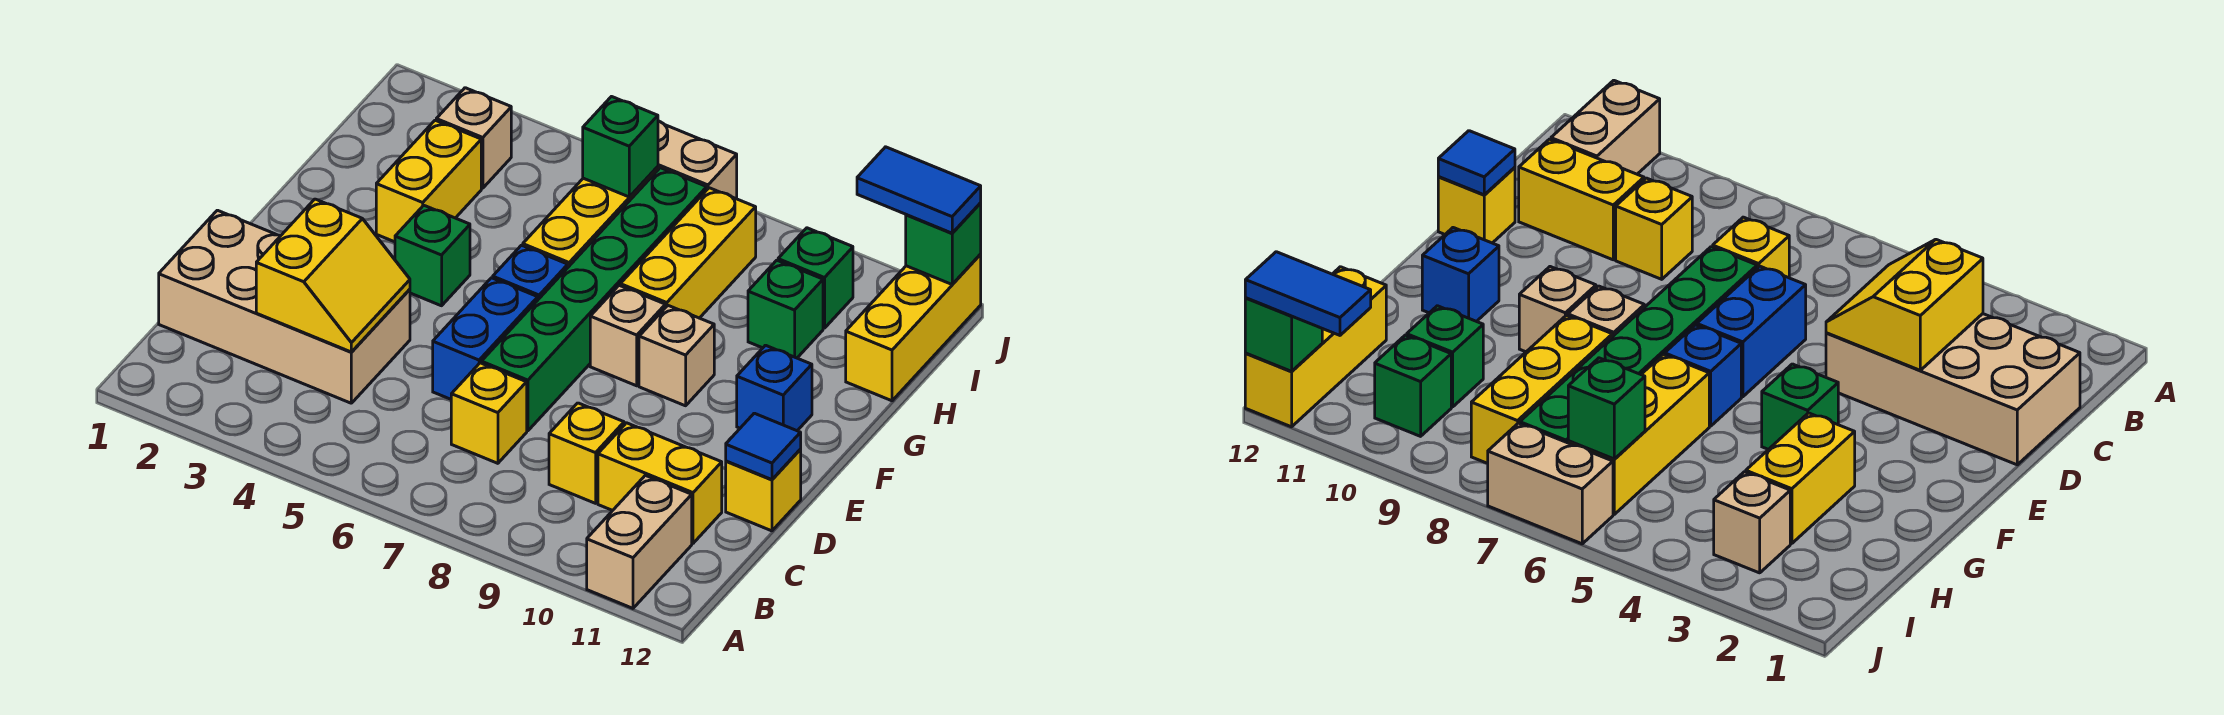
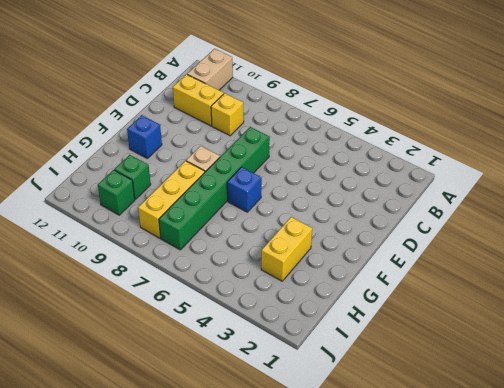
none -> tan brick C1:D4 level 1
none -> yellow brick C7 level 1
none -> blue brick D6:E6 level 1

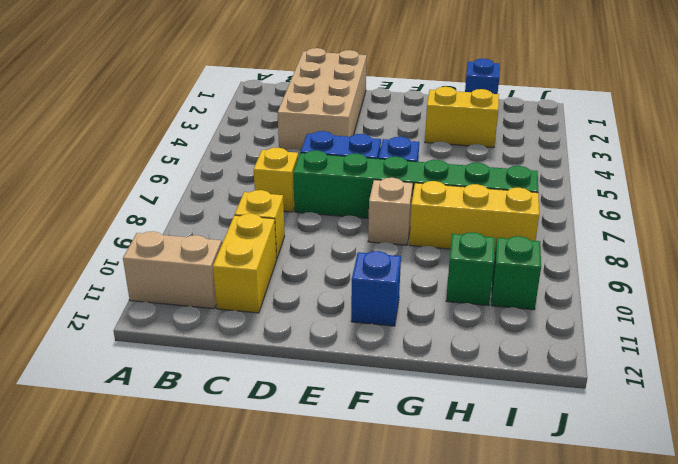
blue brick H1 level 1 -> none
none -> yellow brick D12 level 1
none -> green brick F4 level 1
none -> tan brick F9 level 1

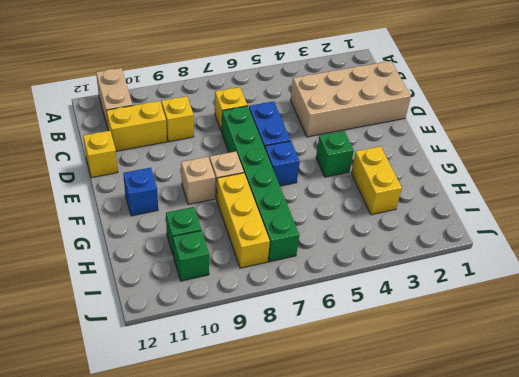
none -> yellow brick G6:I6 level 1
none -> yellow brick H12:J12 level 1
none -> tan brick I3 level 1

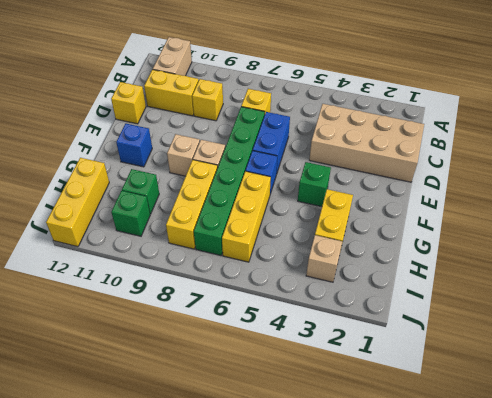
none -> tan brick J6:J7 level 1
none -> yellow slope C3:D4 level 2 top 3
none -> blue tile D12 level 2

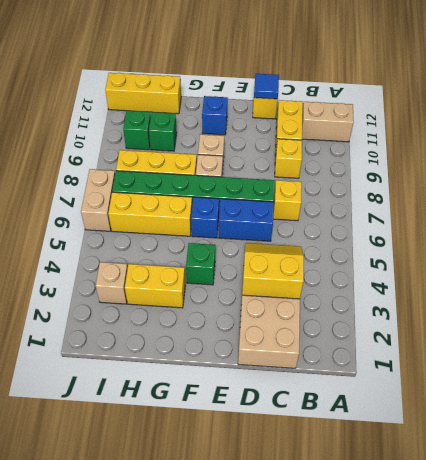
none -> green brick I6 level 2
none -> green brick J12 level 2
none -> blue tile J11:J12 level 3

